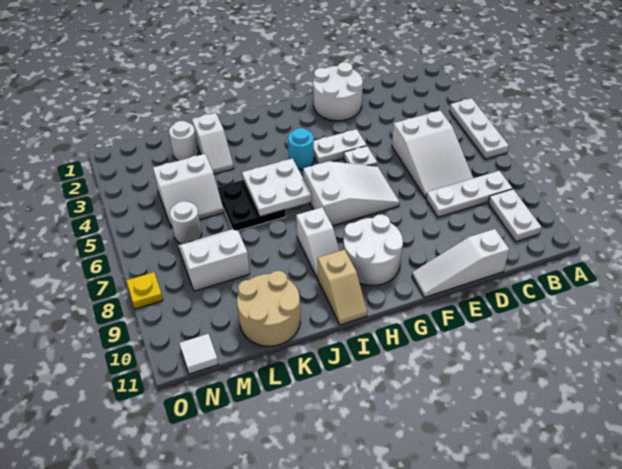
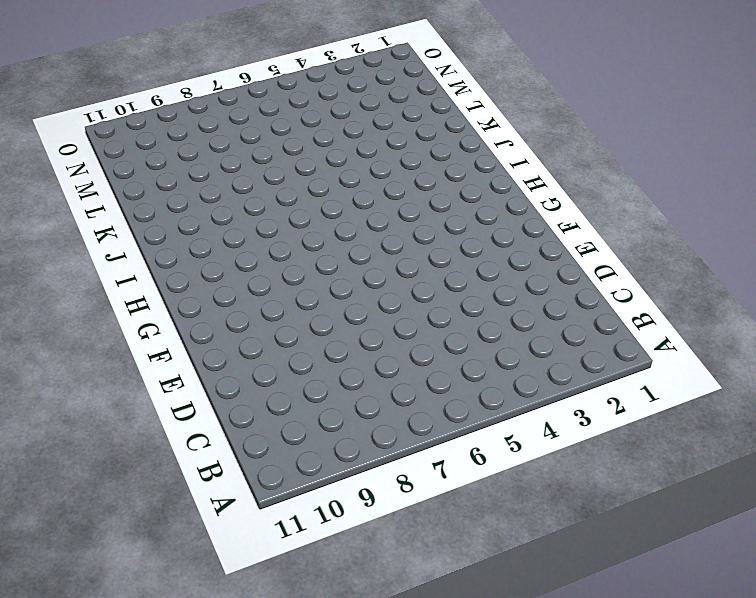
none -> white plate A4:A6 level 1
none -> white plate B8:D8 level 1
none -> white plate B9:B10 level 1

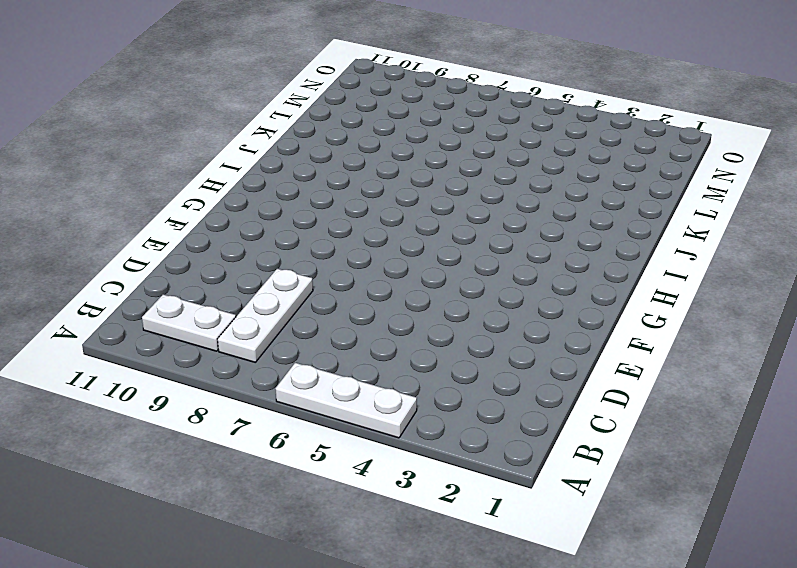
none -> white slope C5:D7 level 1 top 5
none -> white slope D11:F11 level 1 top D
none -> white round brick E1:F2 level 1

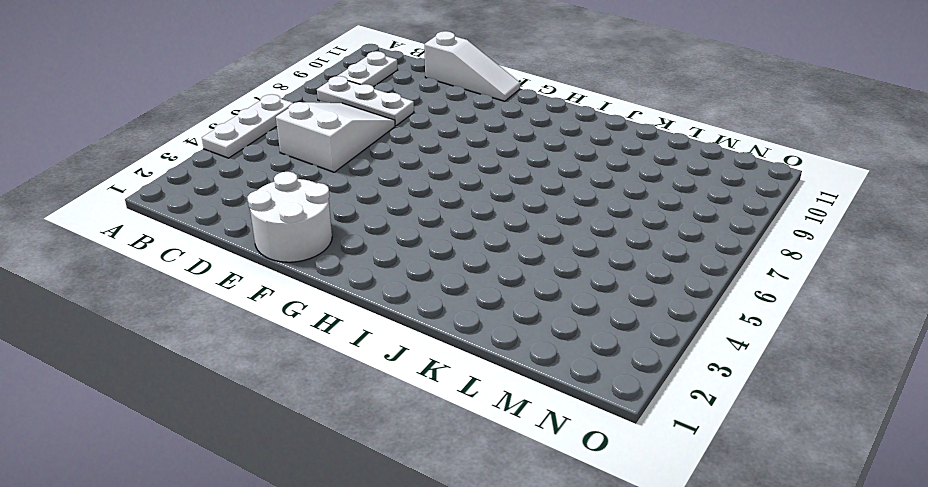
none -> white plate F4:G4 level 1
none -> white plate F5 level 1
none -> white slope F6:H7 level 1 top H

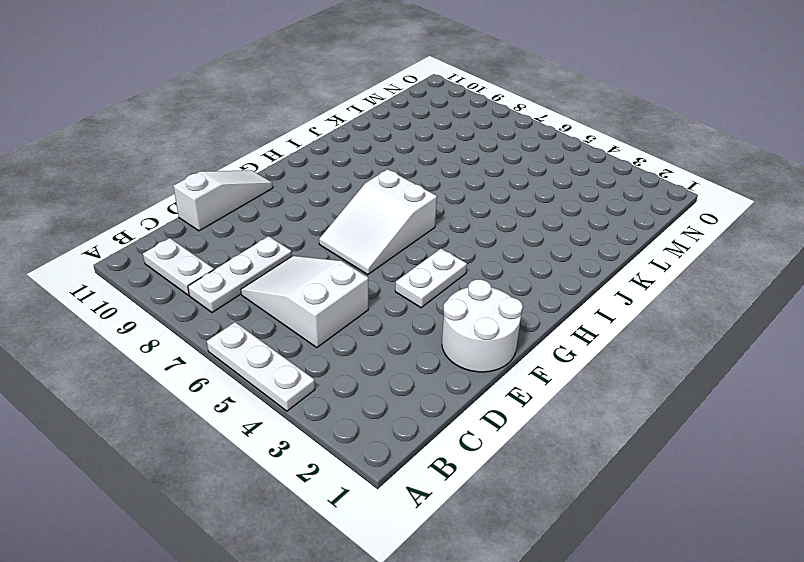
none -> white plate F5 level 1
none -> white round brick G9:H10 level 1
none -> cyan round brick H4 level 1

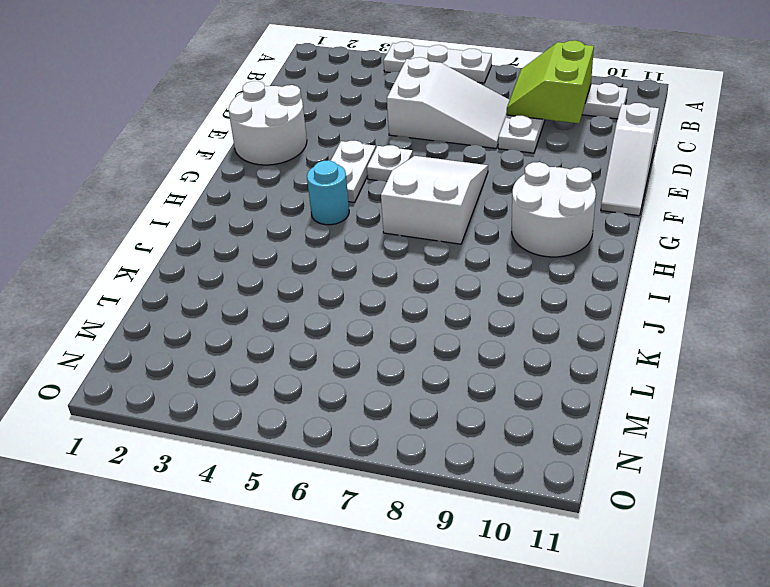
lime slope B8:C9 level 2 top 9 -> none
none -> white slope I8:I9 level 1 top 8
none -> tan slope I10:I11 level 1 top 10
none -> black plate J5:K6 level 1

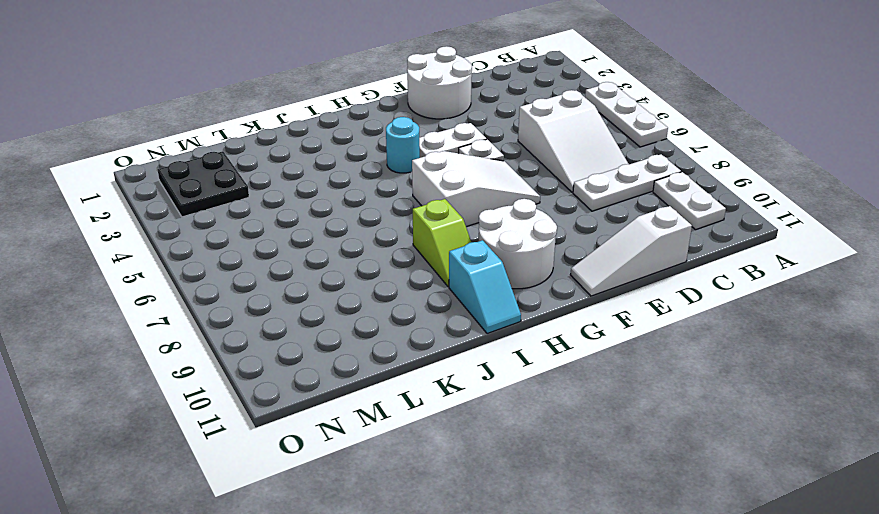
lime slope I8:I9 level 1 top 8 -> white slope I8:I9 level 1 top 8
cyan slope I10:I11 level 1 top 10 -> tan slope I10:I11 level 1 top 10
black plate M2:N3 level 1 -> black plate J5:K6 level 1
none -> white slope K2:K3 level 1 top 2
none -> tan round brick K10:L11 level 1
none -> white round brick L2 level 1

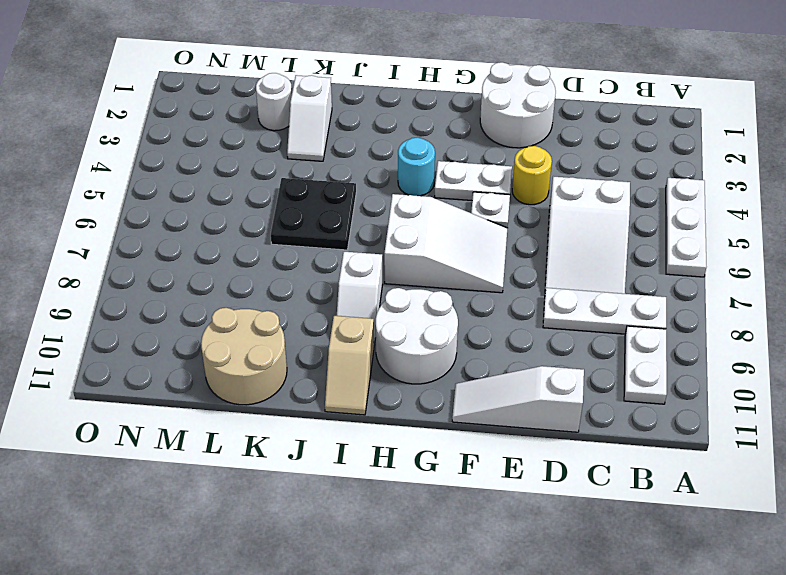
yellow round brick E4 level 1 -> none
none -> white slope L4:M5 level 1 top 4
none -> white slope L7:M8 level 1 top 8
none -> white round brick M6 level 1

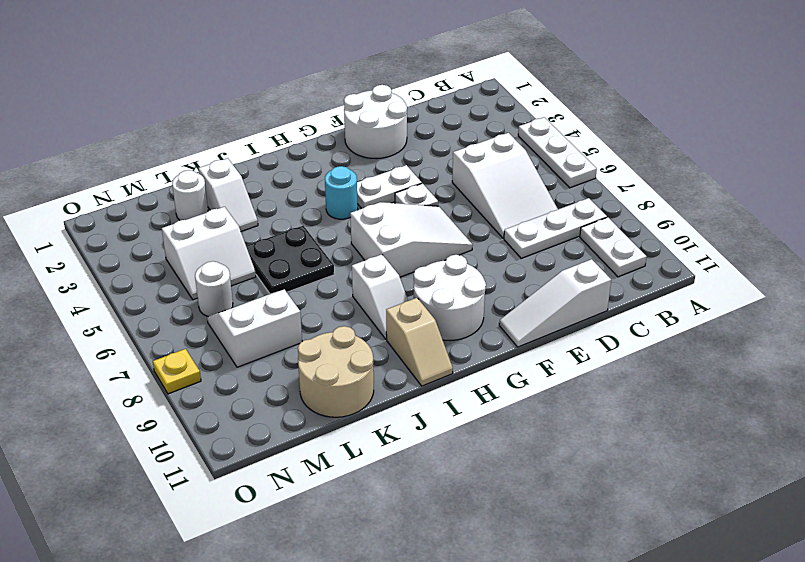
none -> white tile N11 level 1
none -> white plate I5:J6 level 2

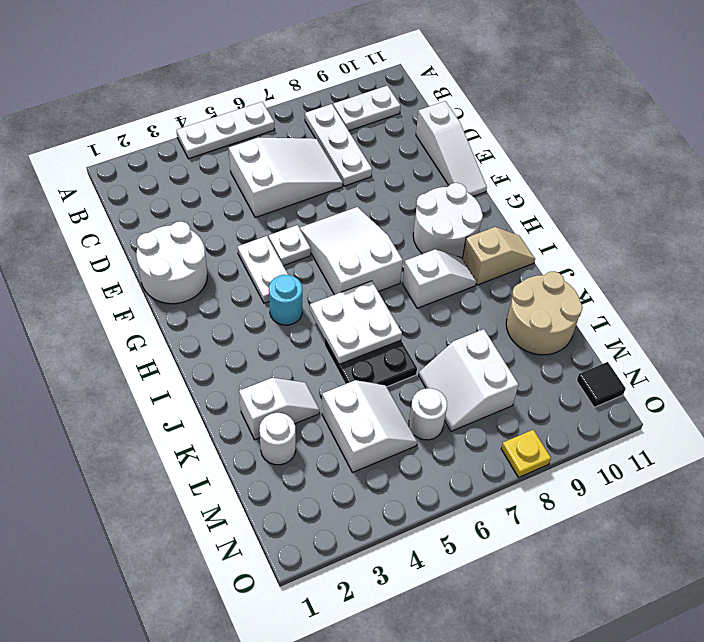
black tile N11 level 1 -> white tile N11 level 1

